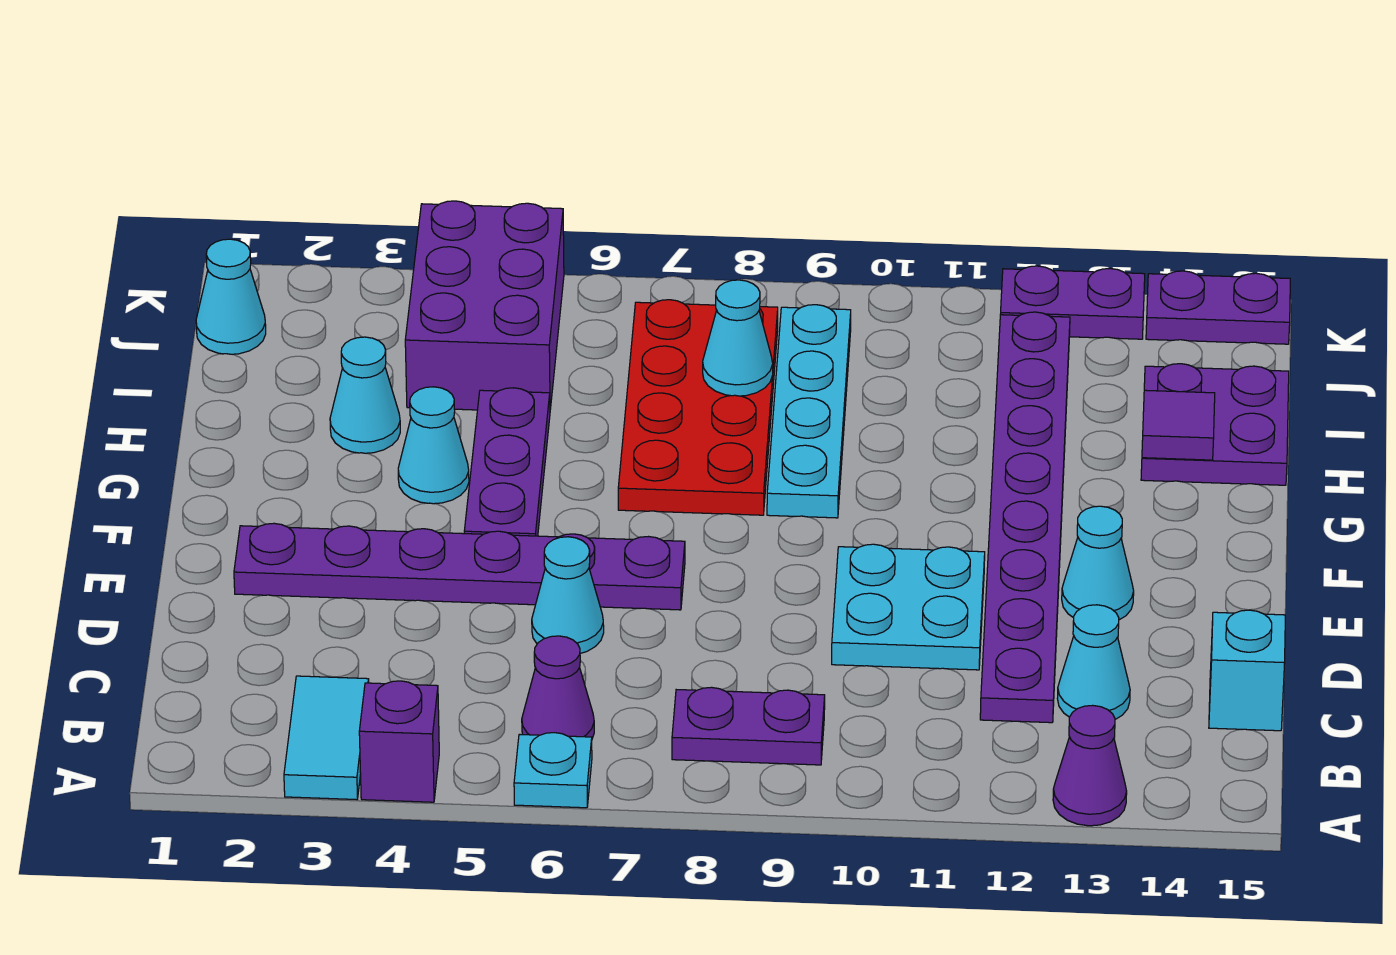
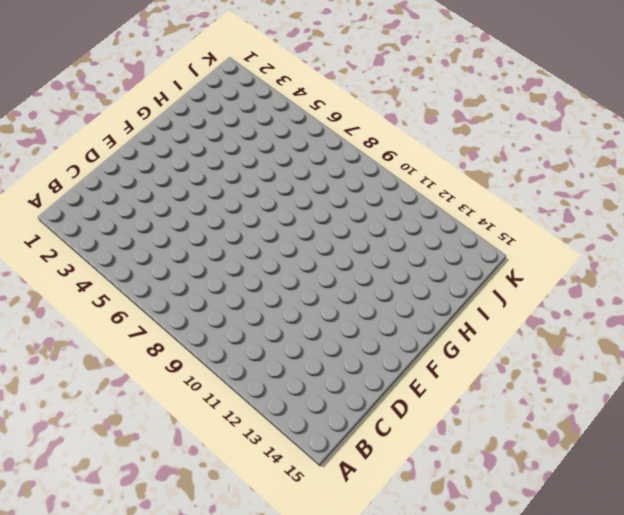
none -> cyan tile A3:B3 level 1
none -> purple brick A4 level 1
none -> cyan plate A6 level 1

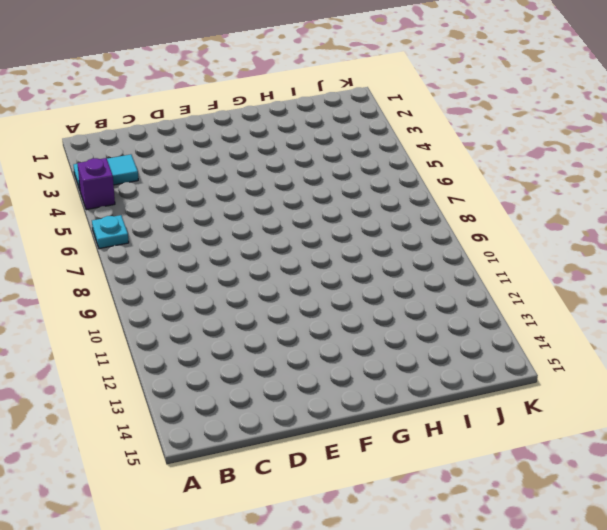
none -> purple cone A13 level 1
none -> purple cone B6 level 1
none -> purple plate B8:B9 level 1

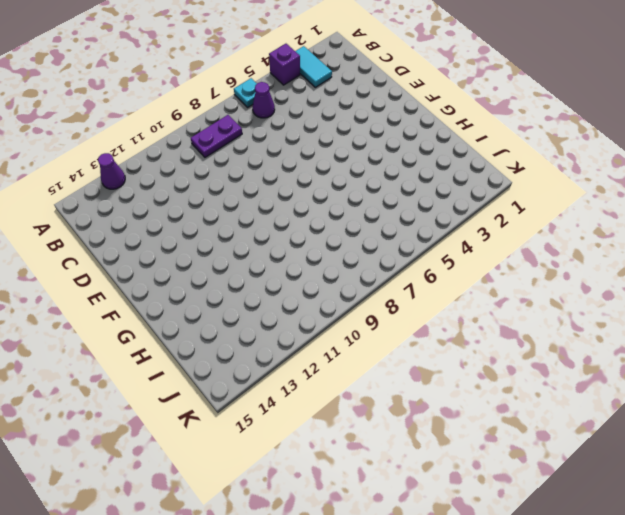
none -> purple plate C12:J12 level 1
none -> cyan cone C13 level 1
none -> cyan brick C15 level 1

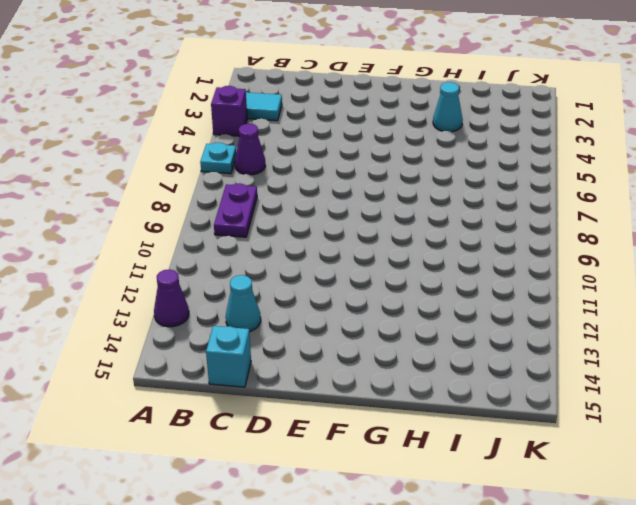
none -> purple plate C12:J12 level 1
none -> cyan cone D6 level 1
none -> cyan plate D10:E11 level 1

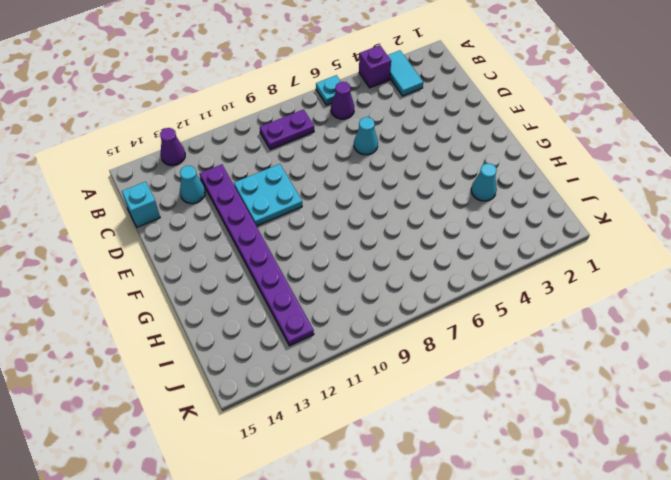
none -> purple plate E2:E7 level 1
none -> cyan cone E13 level 1
none -> purple plate F5:H5 level 1

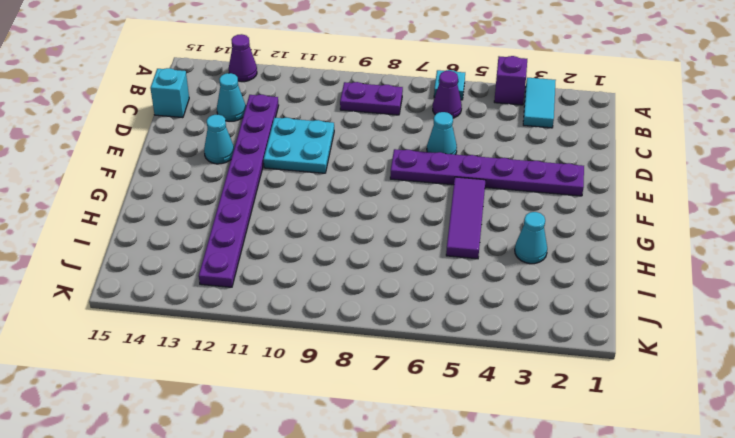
purple tile F5:H5 level 1 -> purple plate F5:H5 level 1
none -> cyan cone G4 level 1
none -> red plate G7:J8 level 1
none -> cyan plate G9:J9 level 1

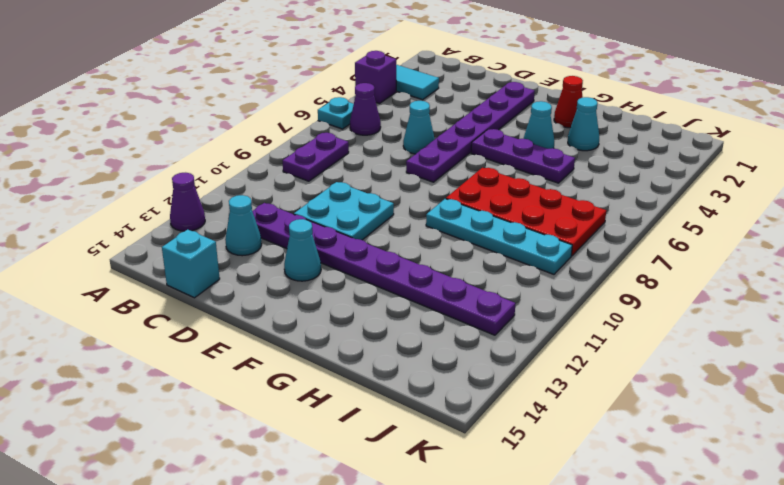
red cone G2 level 1 -> none
none -> purple plate H14:I15 level 1
none -> purple brick I4:K5 level 1
none -> cyan cone J1 level 1

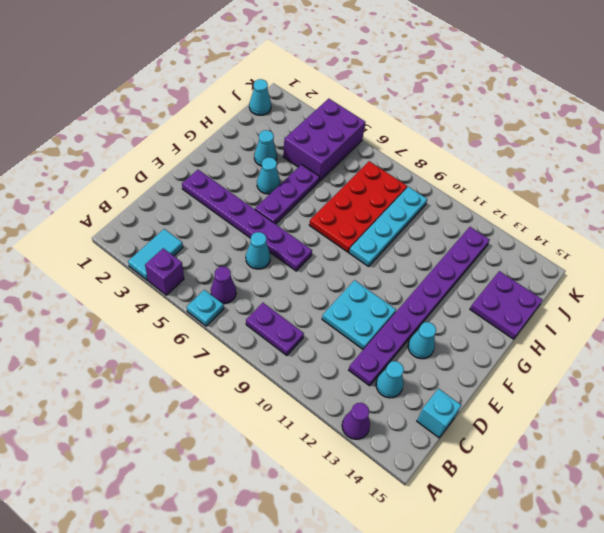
none -> purple plate K12:K13 level 1
none -> purple plate K14:K15 level 1
none -> purple tile H14 level 2

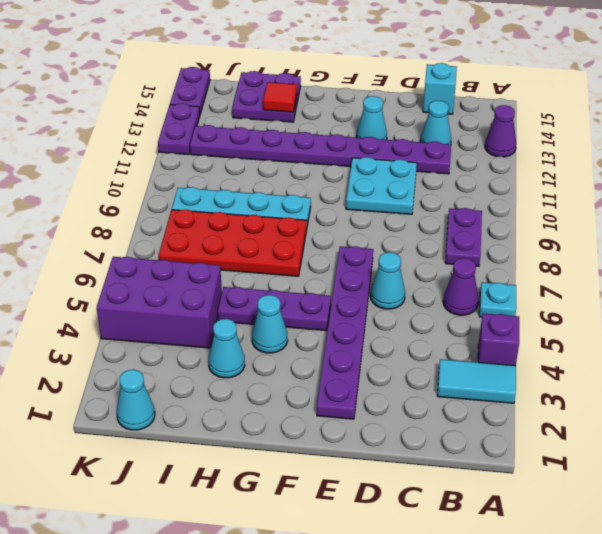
red tile H14 level 2 -> purple tile H14 level 2
none -> cyan cone I8 level 2

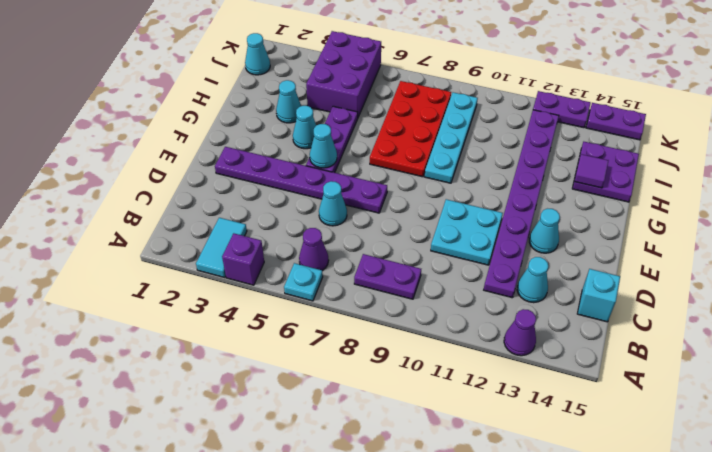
cyan cone F5 level 2 -> cyan cone I8 level 2

